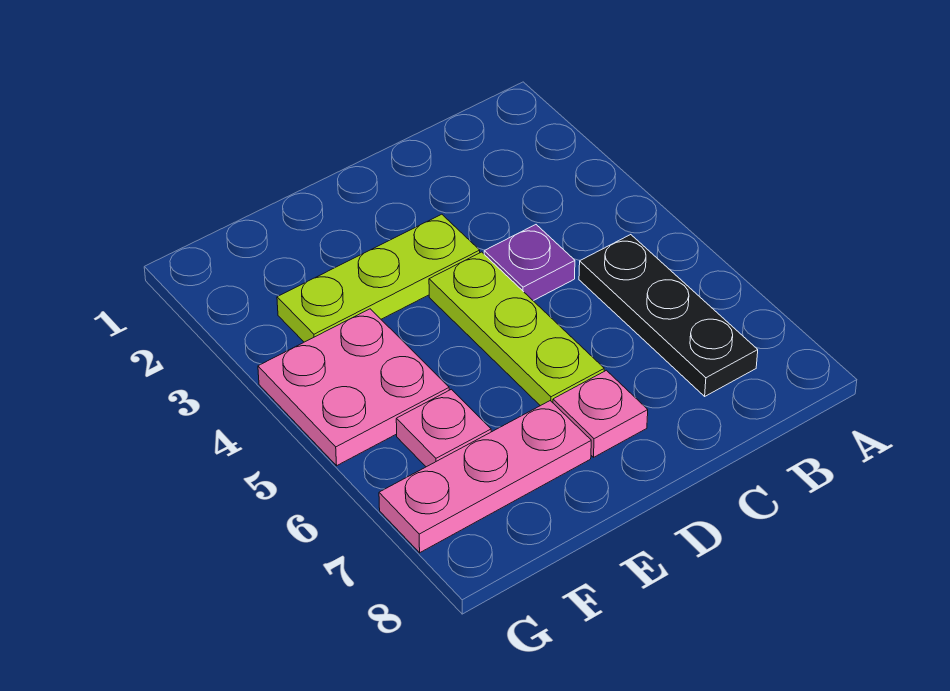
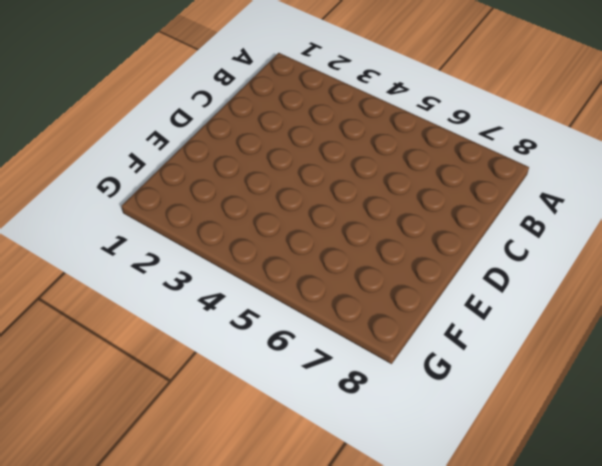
none -> black plate B5:B7 level 1
none -> purple plate C4 level 1

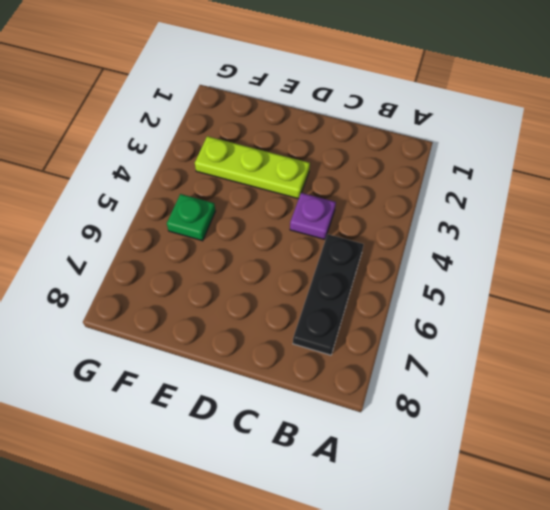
green plate F5 level 1 -> pink plate F4:G5 level 1
none -> lime plate D4:D6 level 1
none -> pink plate D7 level 1

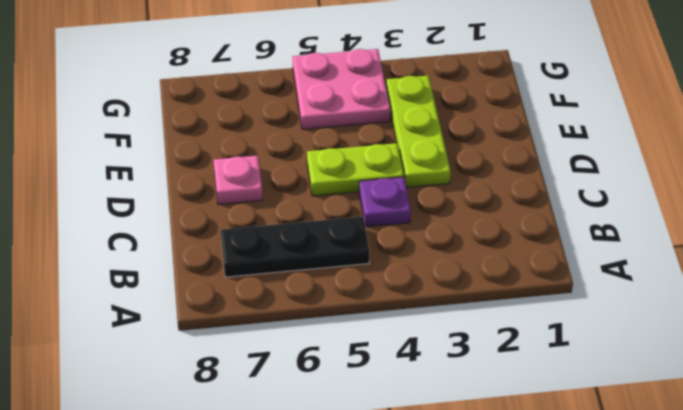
lime plate D4:D5 level 1 -> lime plate D4:D6 level 1
none -> pink plate E7:G7 level 1
none -> pink plate F6 level 1

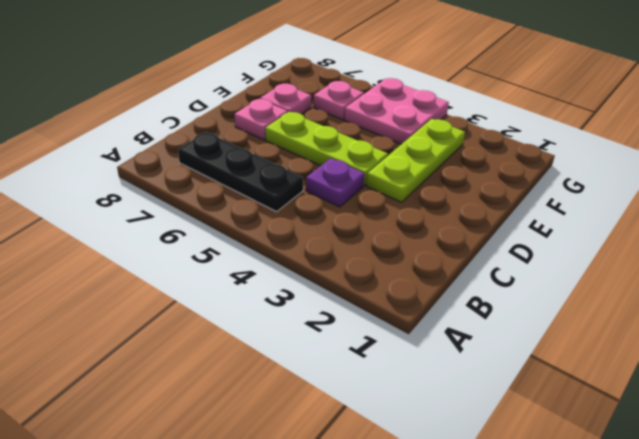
pink plate E7 level 1 -> pink plate E7:G7 level 1

